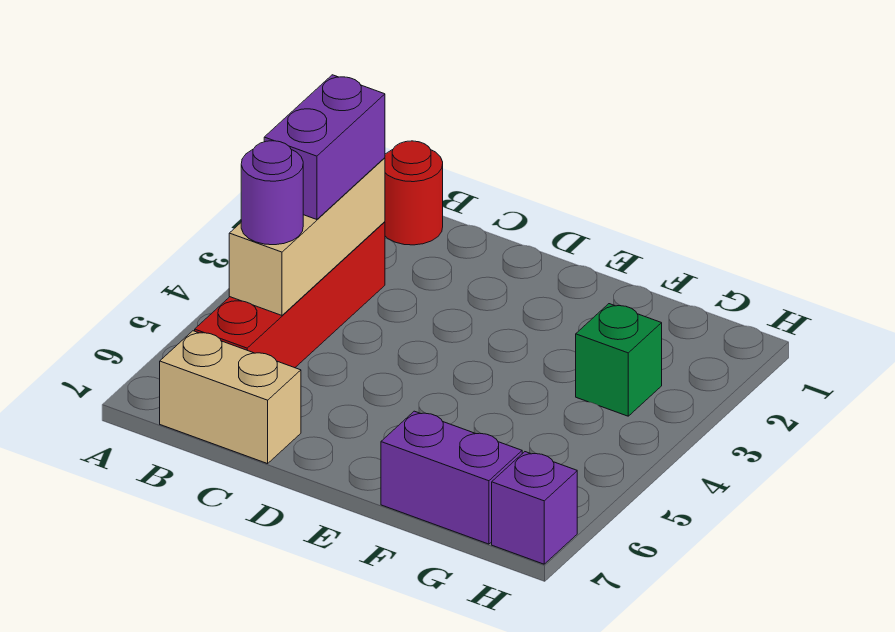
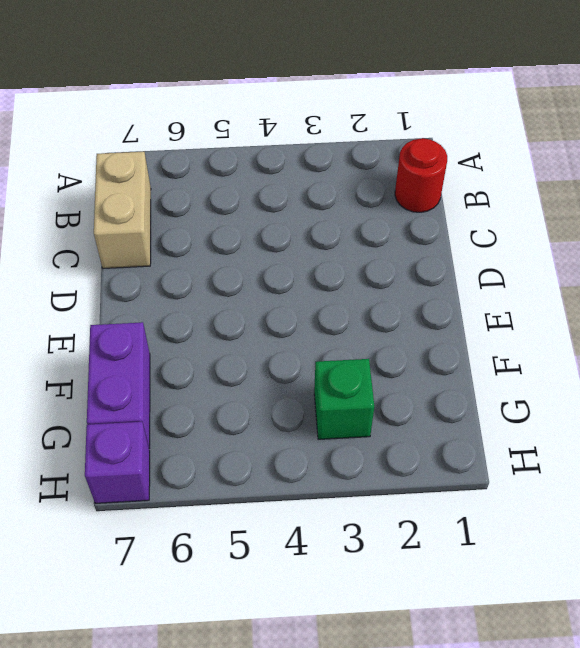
none -> red brick B3:B6 level 1
none -> tan brick B3:B5 level 2

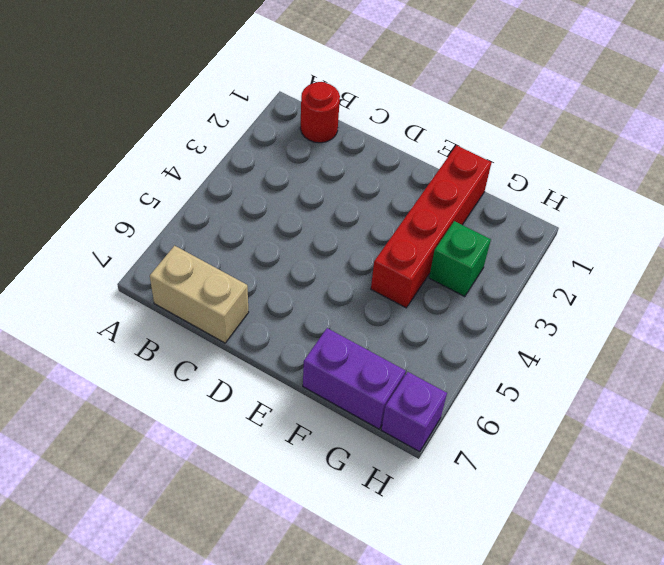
red brick F1:F4 level 1 -> red brick B3:B6 level 1
none -> tan brick B3:B5 level 2
none -> purple brick B3:B4 level 3

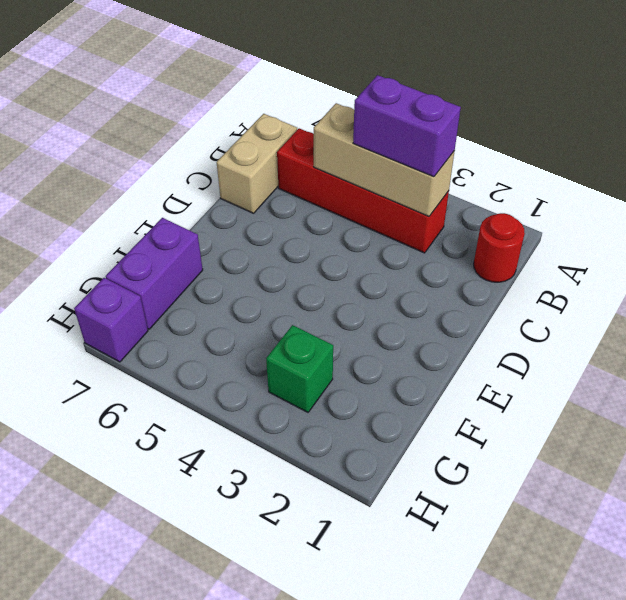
none -> purple round brick B5 level 3

